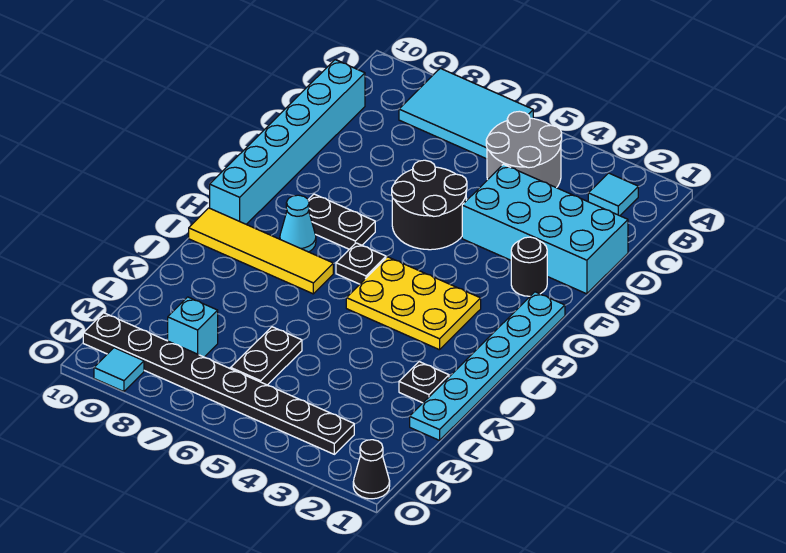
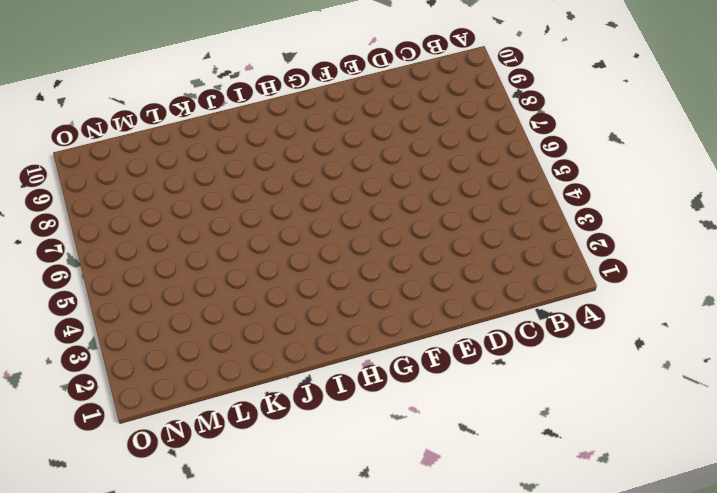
none -> cyan tile A6:B8 level 1
none -> cyan tile B2 level 1
none -> grey round brick B4:C5 level 1

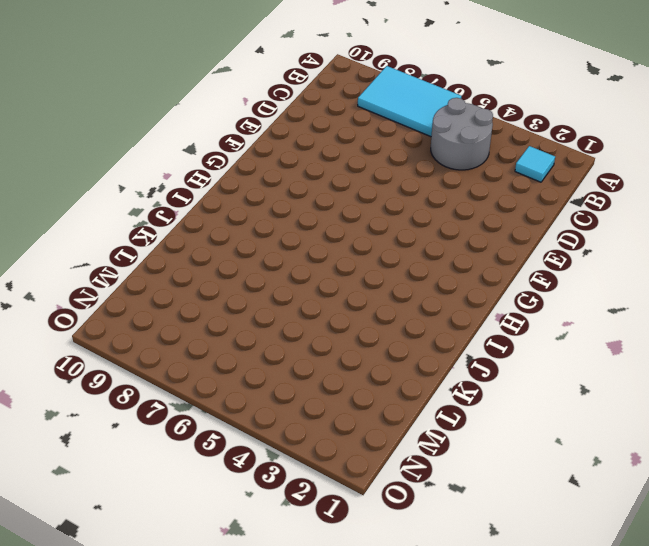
none -> cyan brick C10:H10 level 1
none -> cyan brick D1:E4 level 1
none -> black round brick E5:F6 level 1

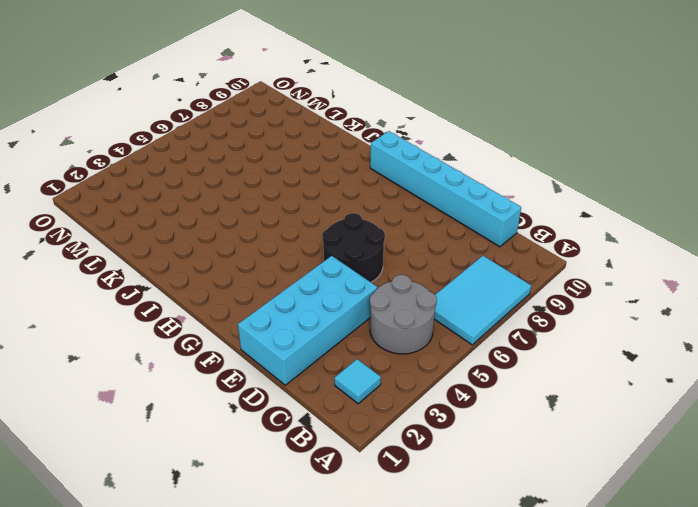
none -> black round brick F2 level 1
none -> cyan plate G1:L1 level 1
none -> black plate G7:G8 level 1

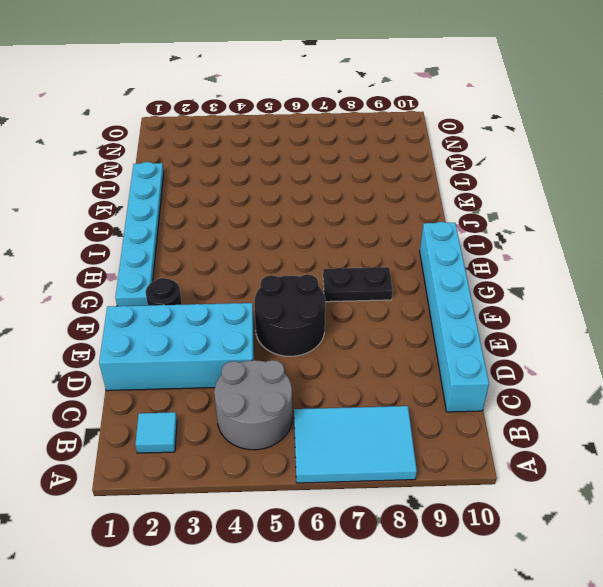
none -> yellow plate H3:I5 level 1
none -> black plate H6 level 1
none -> cyan cone H8 level 1

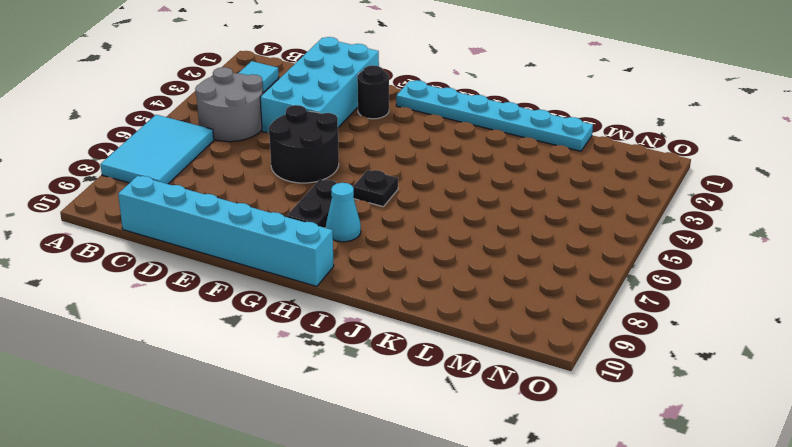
none -> yellow plate H3:I5 level 1
none -> yellow tile I7:I10 level 1
none -> black plate K2 level 1

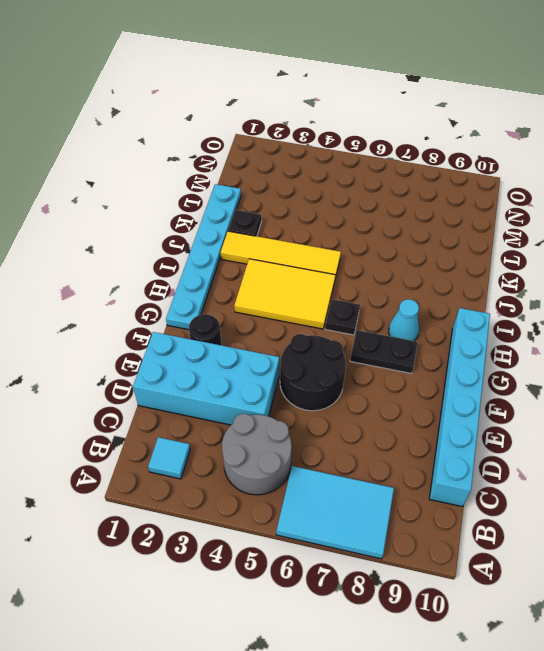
yellow tile H3:I5 level 1 -> yellow plate H3:I5 level 1
yellow tile J2:J5 level 1 -> yellow tile I7:I10 level 1
none -> black plate L6:M6 level 1
none -> cyan brick M8 level 1
none -> black plate N3:N10 level 1

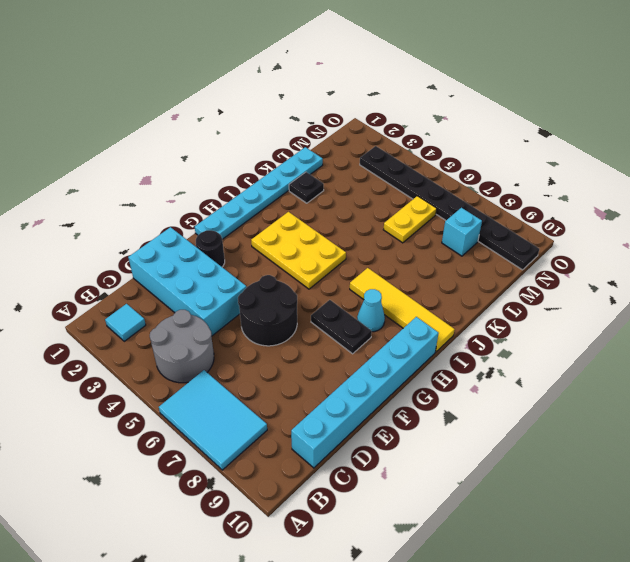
yellow plate L6:M6 level 1 -> black plate L6:M6 level 1
none -> black plate H6 level 1
none -> black cone O1 level 1
none -> cyan tile O9 level 1

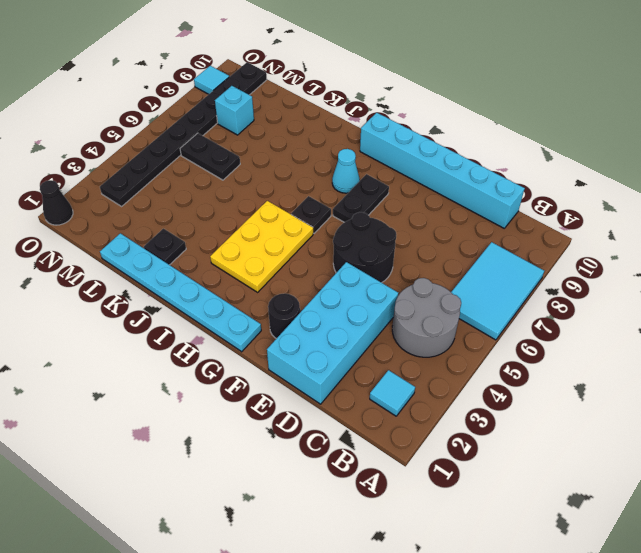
none -> yellow tile I7:I10 level 1

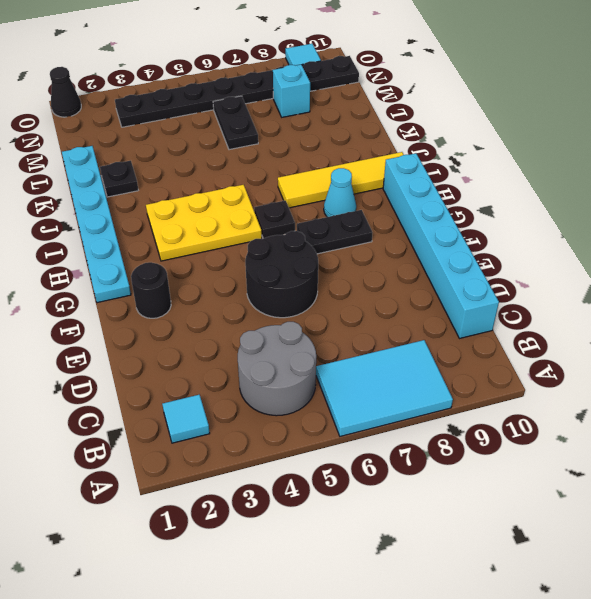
none -> cyan brick D1:E4 level 1

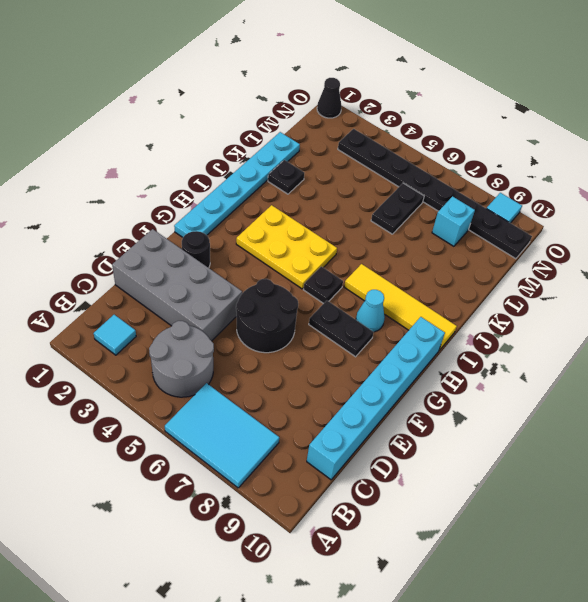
grey brick D1:E4 level 1 -> cyan brick D1:E4 level 1

